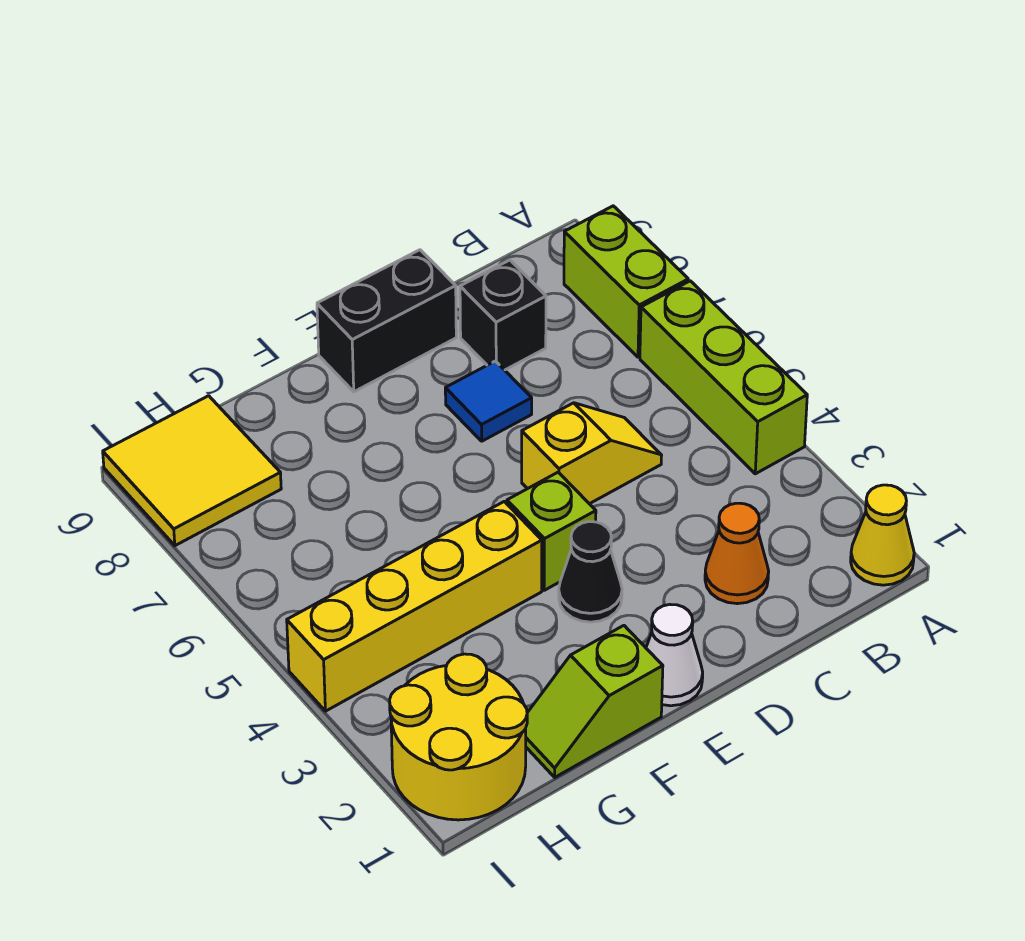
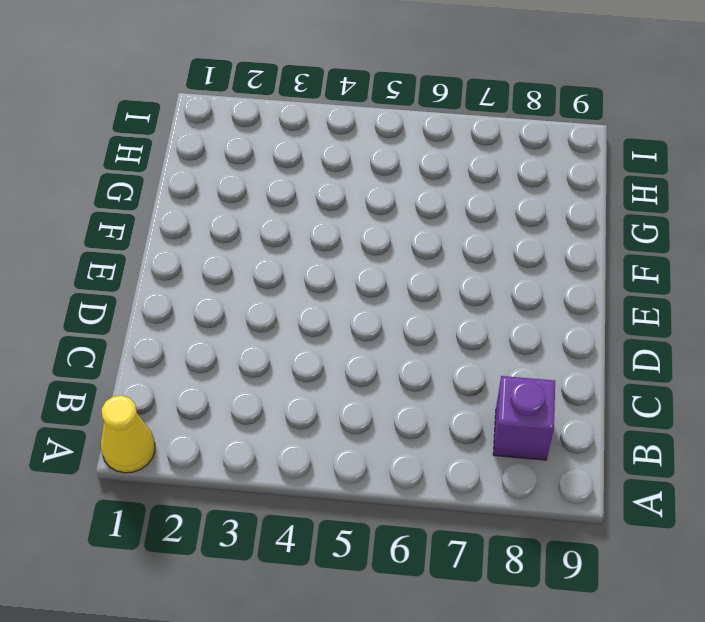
purple brick B8 level 1 -> none
none -> lime brick A4:A6 level 1
none -> lime brick A7:A8 level 1
none -> orange cone C2 level 1

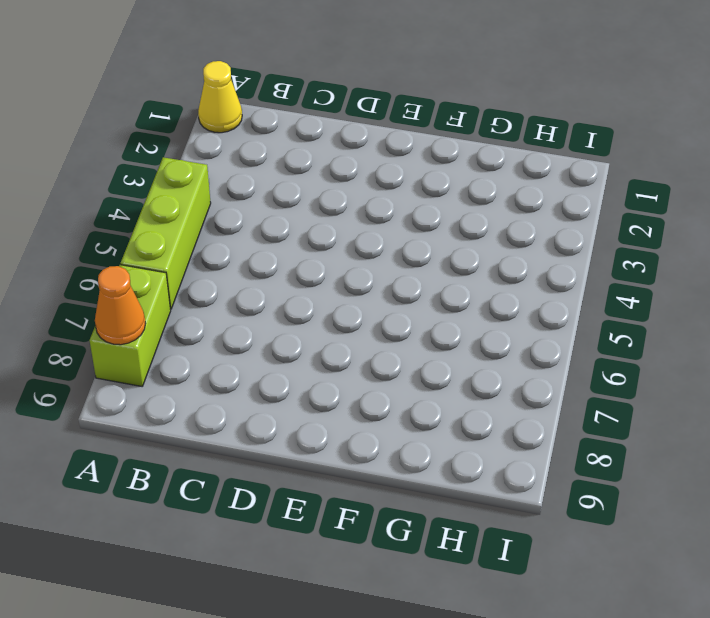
orange cone A8 level 2 -> orange cone C2 level 1
none -> yellow slope C5:D5 level 1 top D
none -> black brick C8 level 1
none -> blue tile D7 level 1

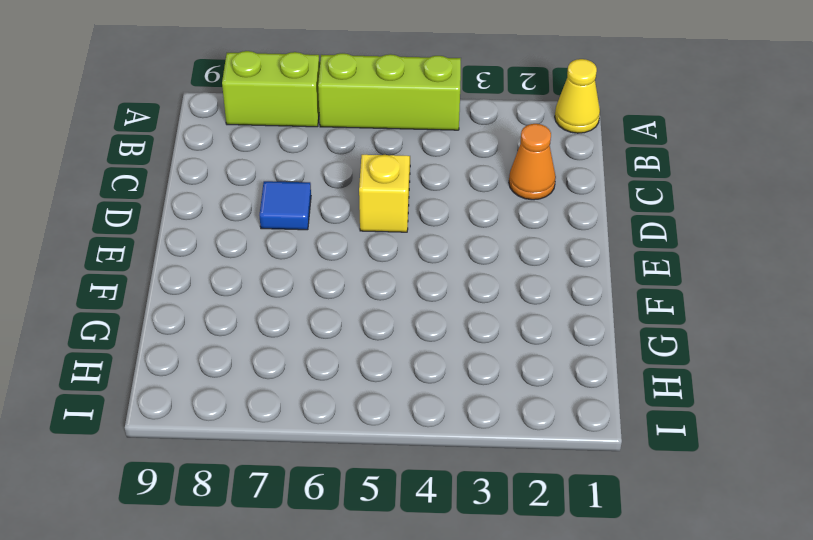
none -> black brick C8 level 1
none -> black brick D9:E9 level 1
none -> white cone E1 level 1

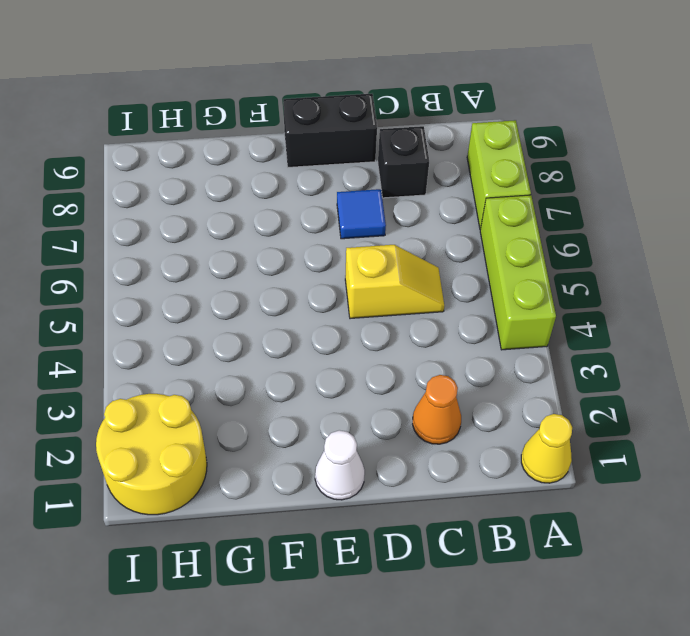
none -> black cone E3 level 1
none -> lime brick E4 level 1
none -> lime slope F1:G1 level 1 top F

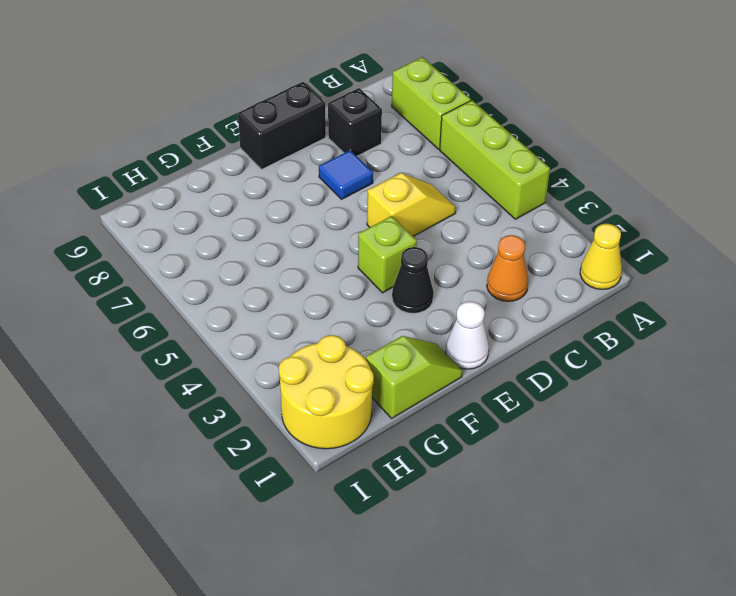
lime slope F1:G1 level 1 top G -> lime slope F1:G1 level 1 top F
none -> yellow brick F4:I4 level 1
none -> yellow tile H8:I9 level 1

